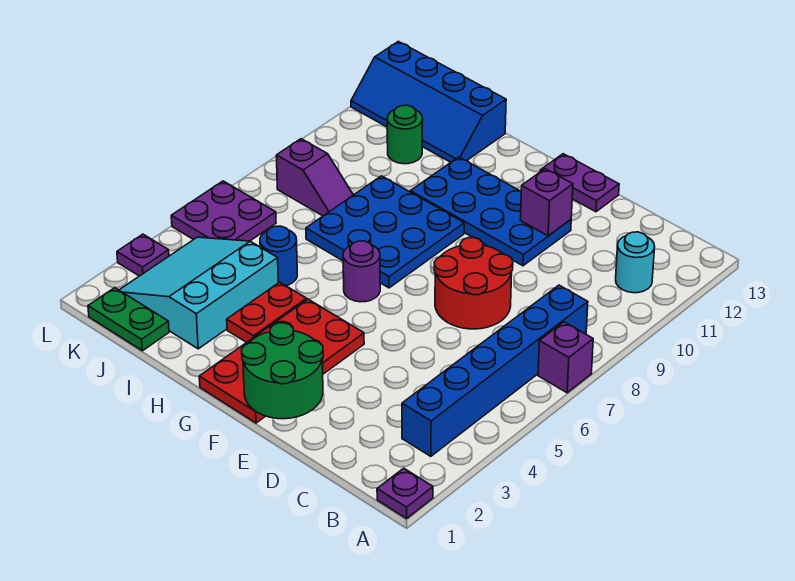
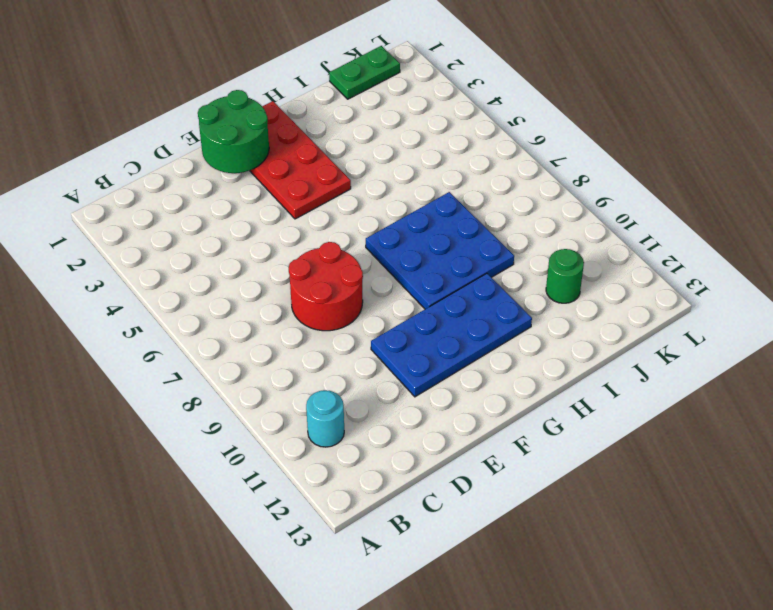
none -> purple plate A1 level 1
none -> purple brick A7 level 1
none -> blue brick B3:B8 level 1

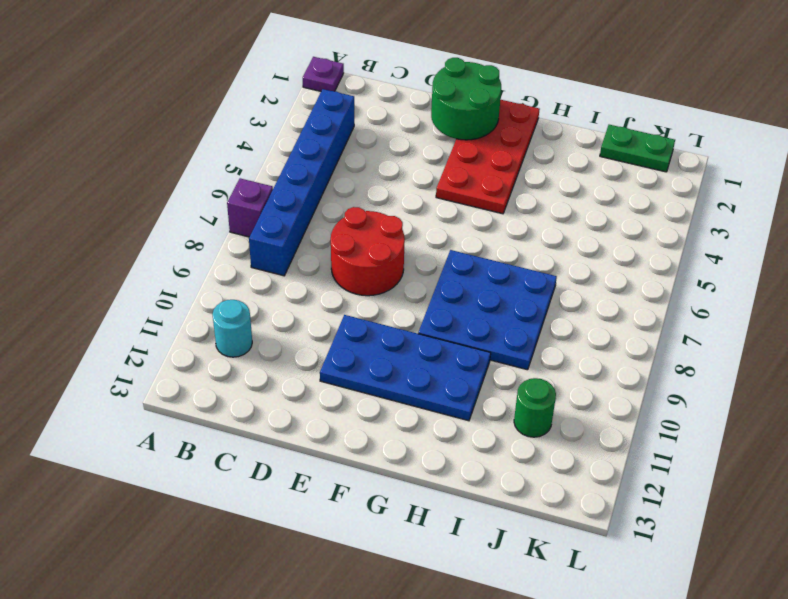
none -> purple plate E13:F13 level 1
none -> purple round brick G6 level 1
none -> red plate H3:H4 level 1

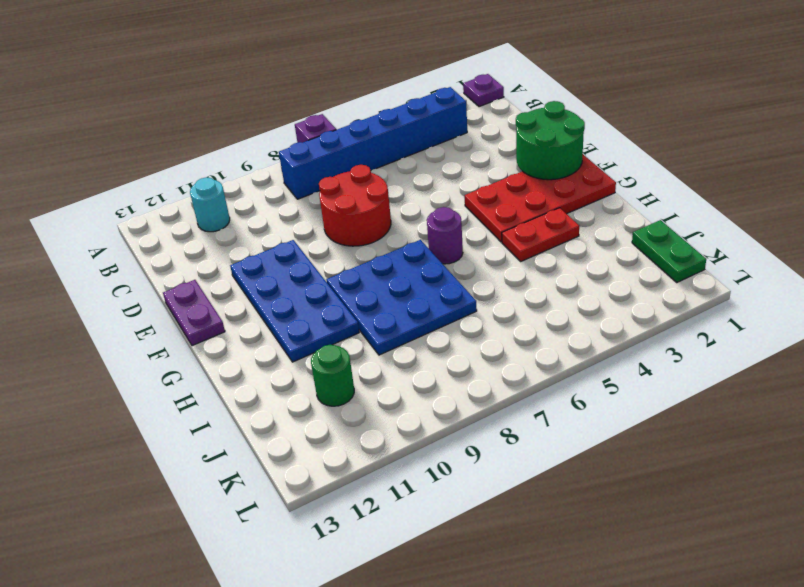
none -> cyan slope I2:K4 level 1 top I
none -> blue round brick I5 level 1
none -> blue slope I12:L13 level 1 top 13

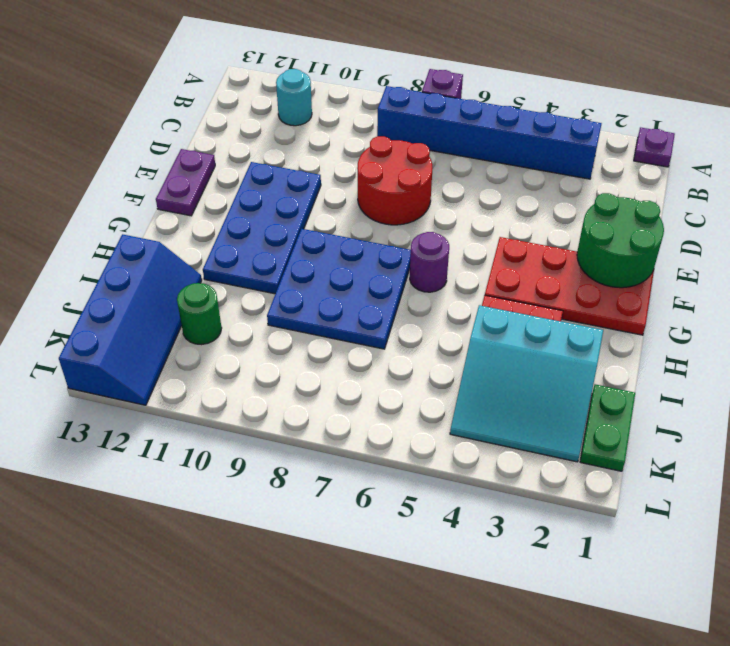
none -> blue round brick I5 level 1
none -> purple slope J8:K8 level 1 top K
none -> purple plate K5:L6 level 1

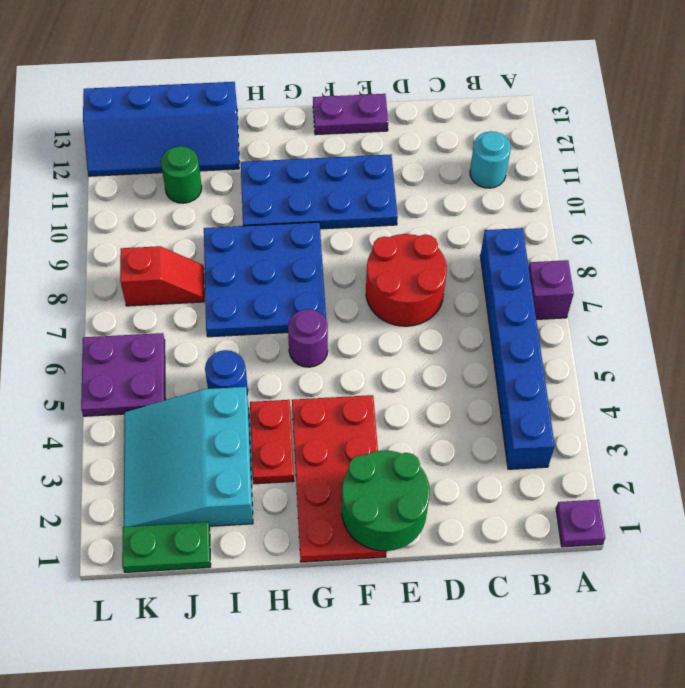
red slope J8:K8 level 1 top K -> purple slope J8:K8 level 1 top K
none -> purple plate L3 level 1
none -> purple brick E11 level 2

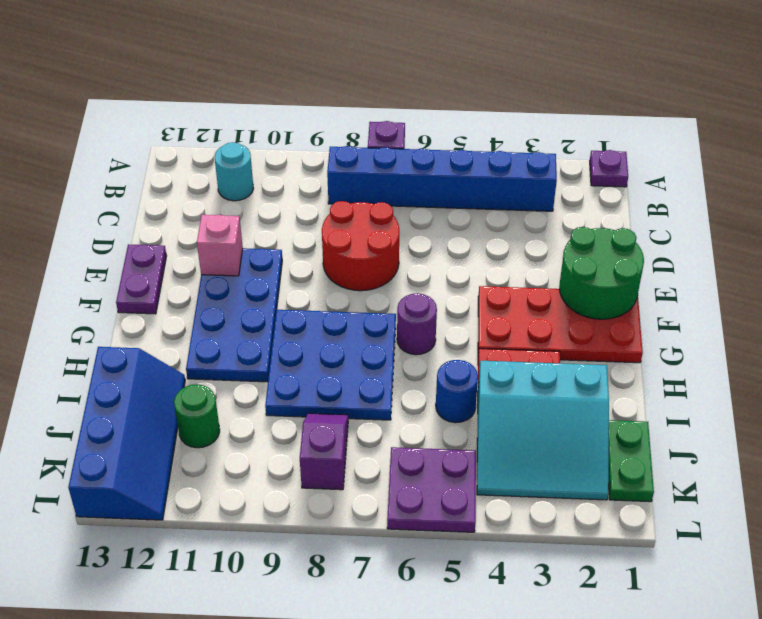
pink brick E11 level 2 -> purple brick E11 level 2
none -> purple plate L3 level 1

